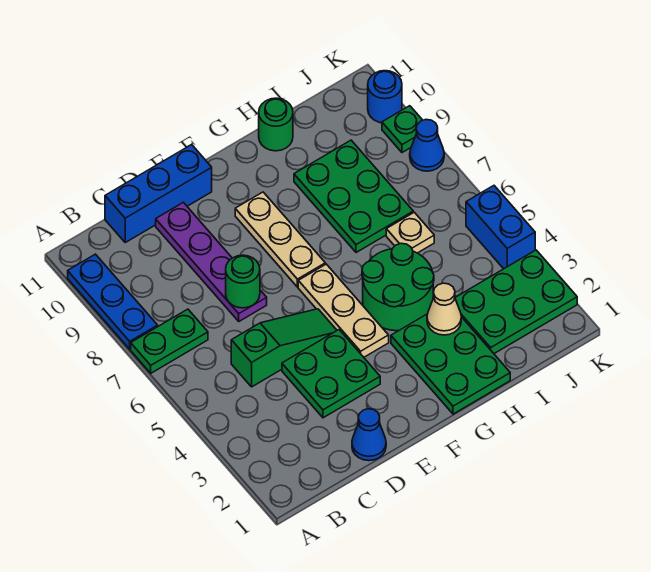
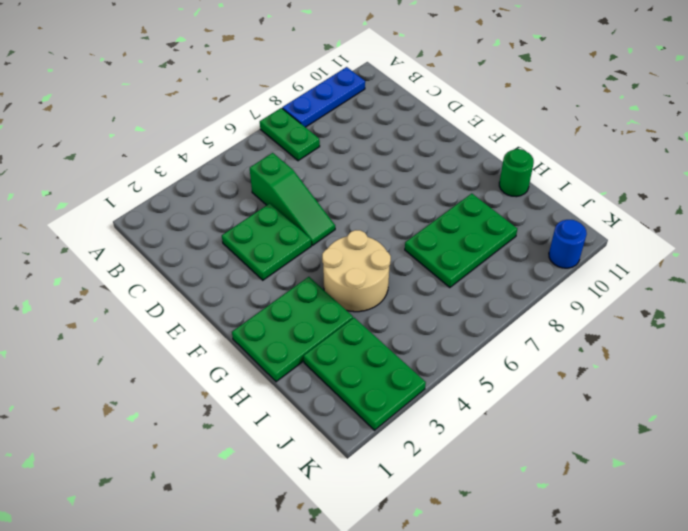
tan round brick G4:H5 level 1 -> green round brick G4:H5 level 1
none -> blue brick C11:E11 level 1
none -> blue cone D1 level 1
none -> purple plate D7:D10 level 1

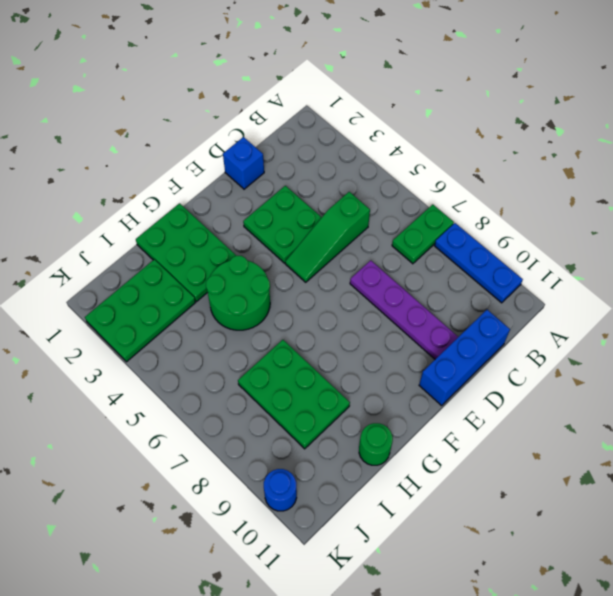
blue brick D1 level 1 -> blue cone D1 level 1
none -> tan plate F4:F6 level 1
none -> tan plate F7:F9 level 1
none -> tan plate I6 level 1

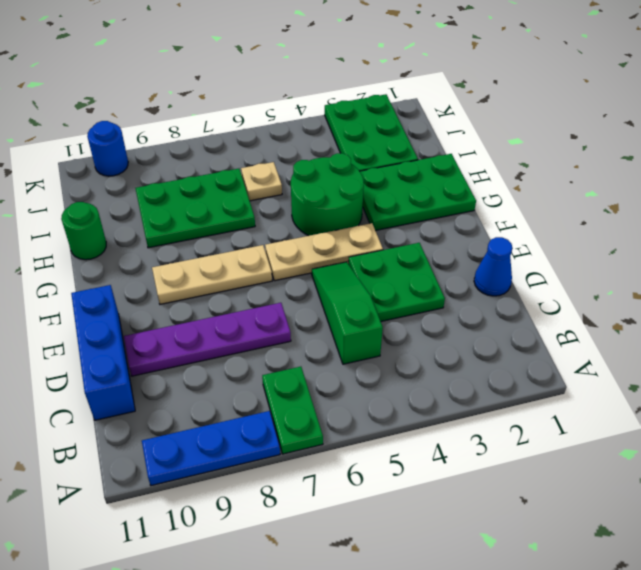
none -> blue brick K4:K5 level 1
none -> blue cone K8 level 1
none -> green plate K9 level 1

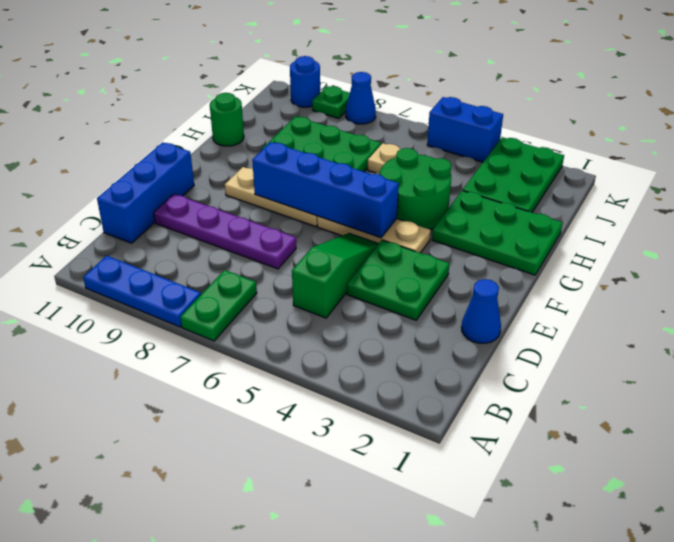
blue brick F5:F8 level 2 -> none
none -> green round brick D7 level 2
none -> tan cone H3 level 2

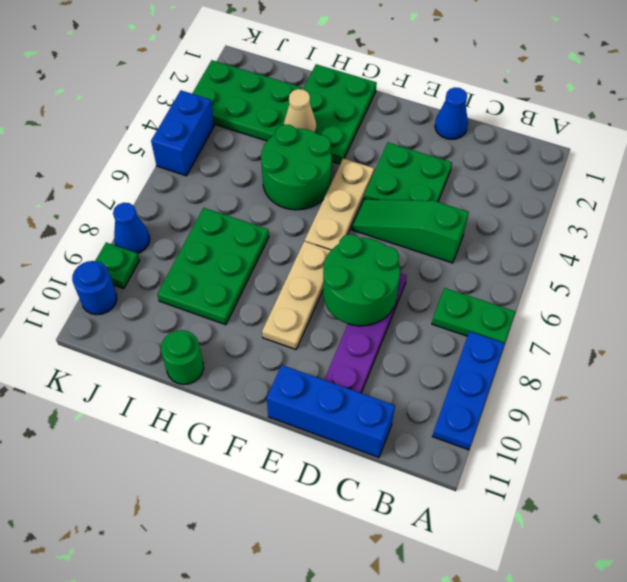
green round brick D7:E8 level 2 -> green round brick D7 level 2
none -> tan plate I6 level 1

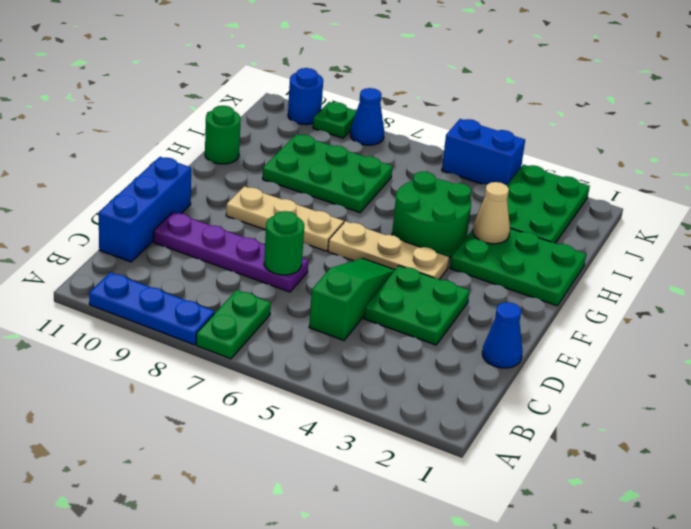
none -> tan plate I6 level 1

